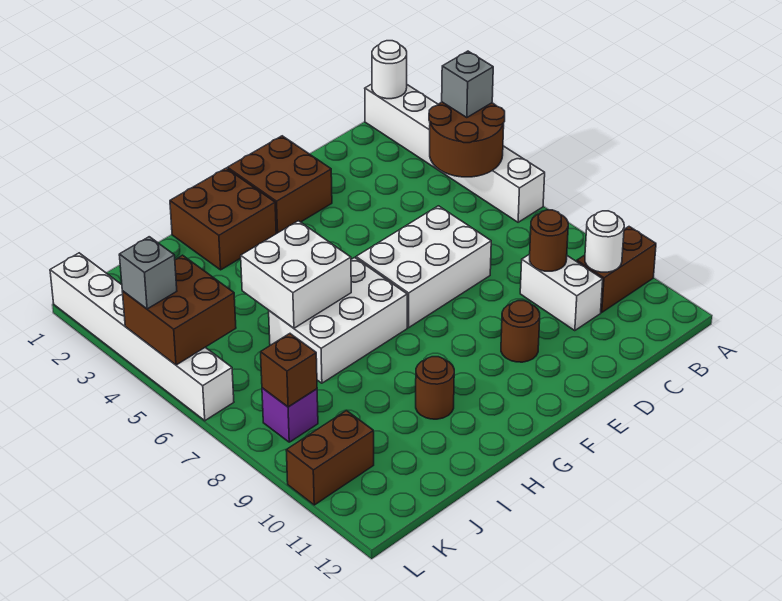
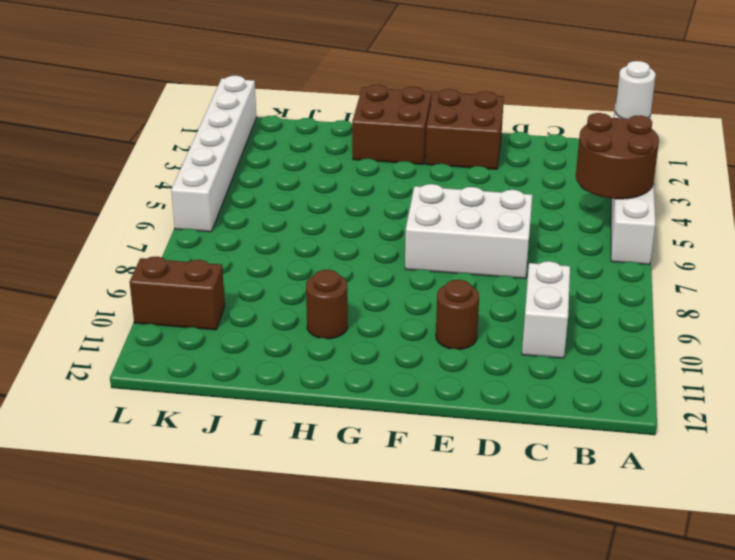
none -> brown brick A10:B10 level 1
none -> white brick G6:I7 level 1
none -> purple brick K8 level 1

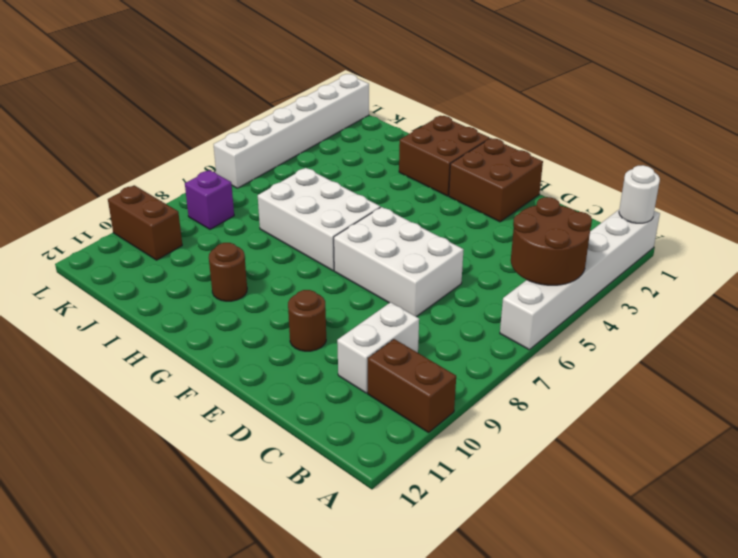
none -> white round brick B10 level 2
none -> brown round brick C9 level 2
none -> white brick H5:I6 level 2

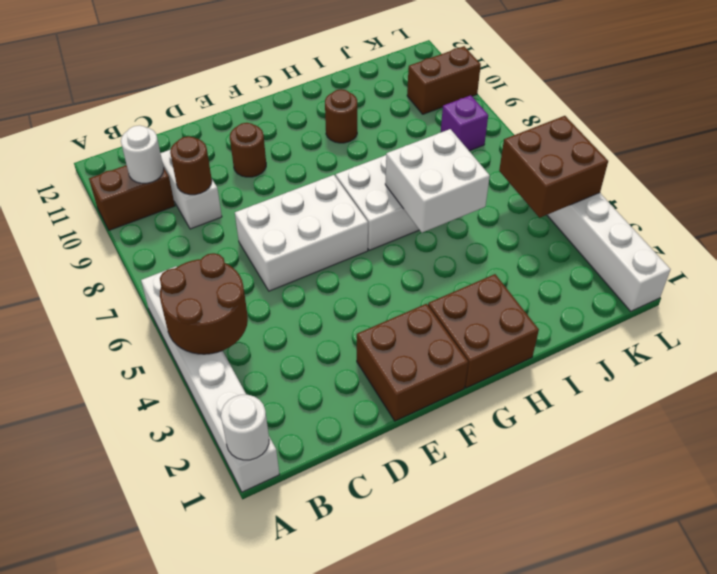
none -> brown brick K8 level 2
none -> grey brick A4 level 3
none -> grey brick L4 level 3

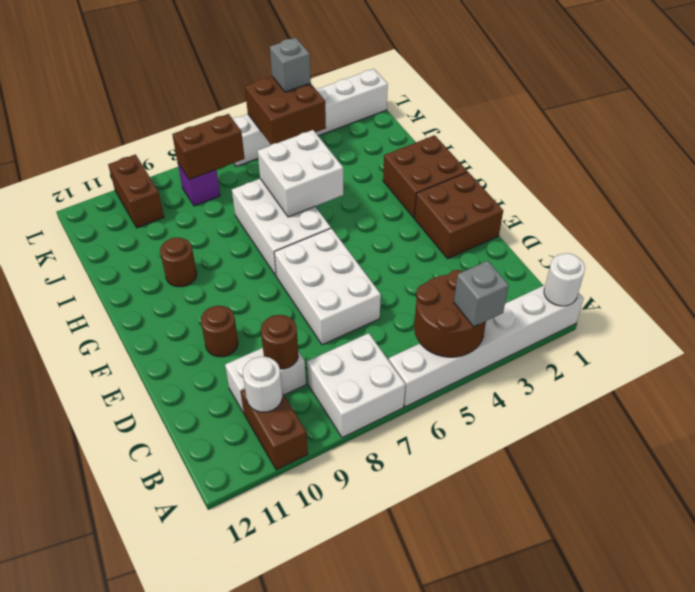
white brick A7:B8 level 1 -> none
brown brick K7:K8 level 2 -> brown brick K8 level 2

